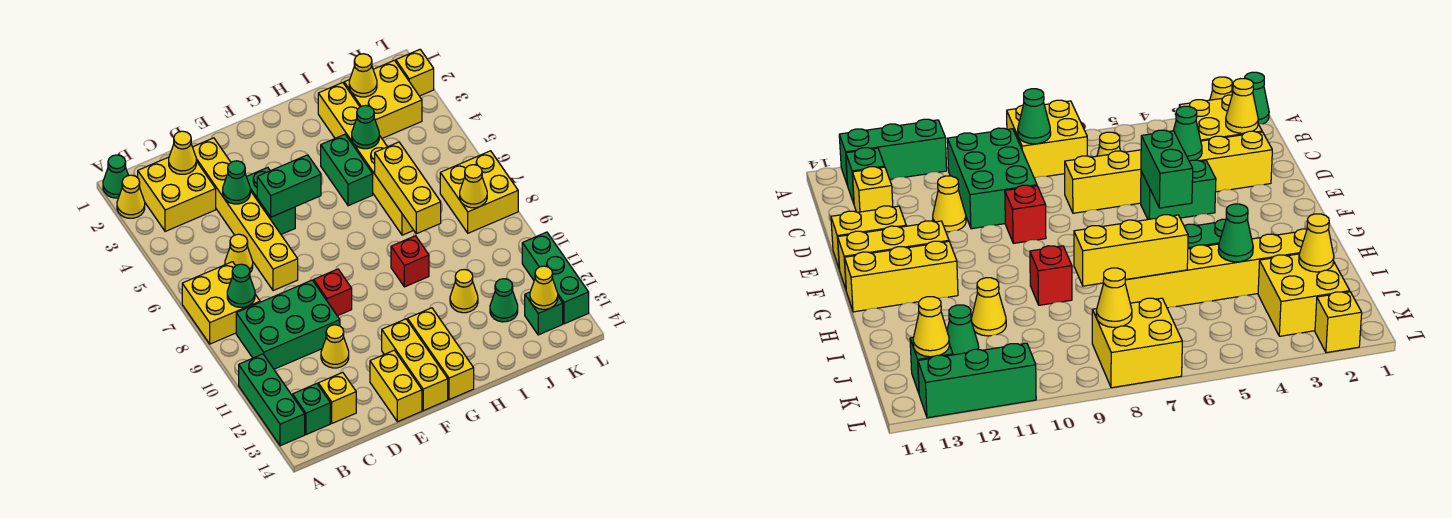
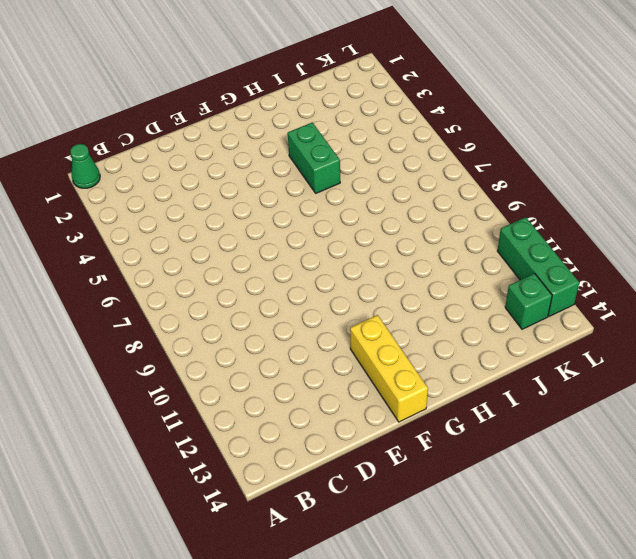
none -> yellow cone A2 level 1
none -> yellow brick A7:B8 level 1
none -> green brick A11:A13 level 1
none -> yellow brick B2:C3 level 1

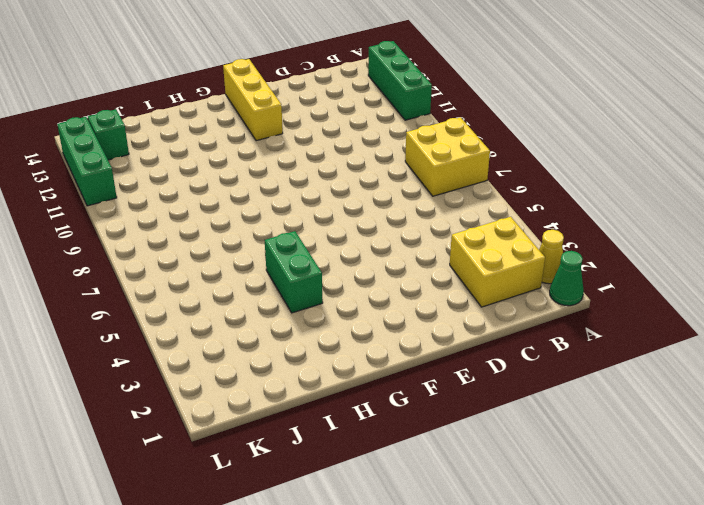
none -> green brick B9:D10 level 1
none -> green brick B13 level 1
none -> yellow cone C6 level 1
none -> yellow brick C13 level 1

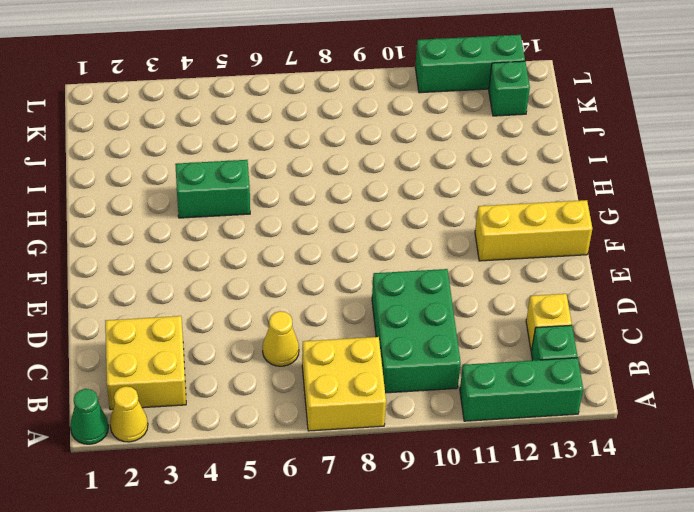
none -> yellow brick D2:D7 level 1
none -> yellow cone D11 level 1
none -> green brick E4:E5 level 1
none -> red brick E9 level 1

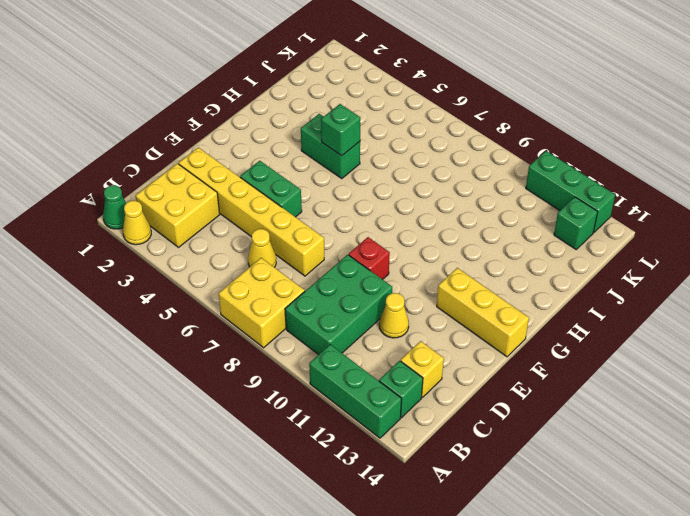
green brick H5 level 2 -> none
none -> yellow brick E13:E14 level 1
none -> yellow brick G12:G14 level 1
none -> red brick H9 level 1
none -> yellow brick I2:I7 level 1

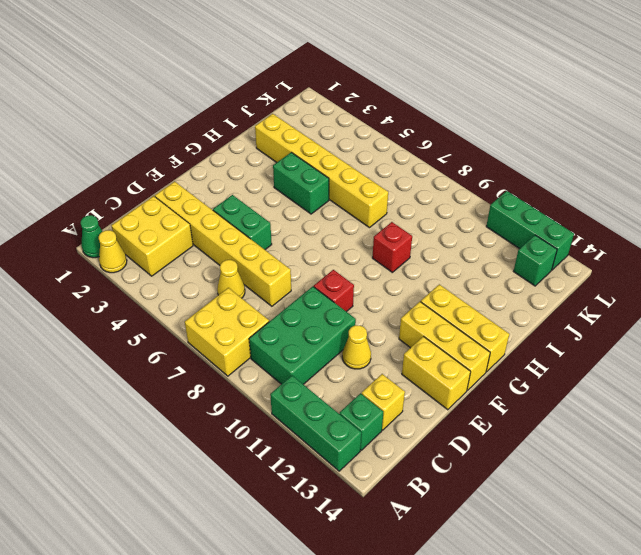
none -> yellow cone I11 level 1
none -> yellow brick J2:K3 level 1
none -> green cone J12 level 1
none -> yellow brick K7:L8 level 1

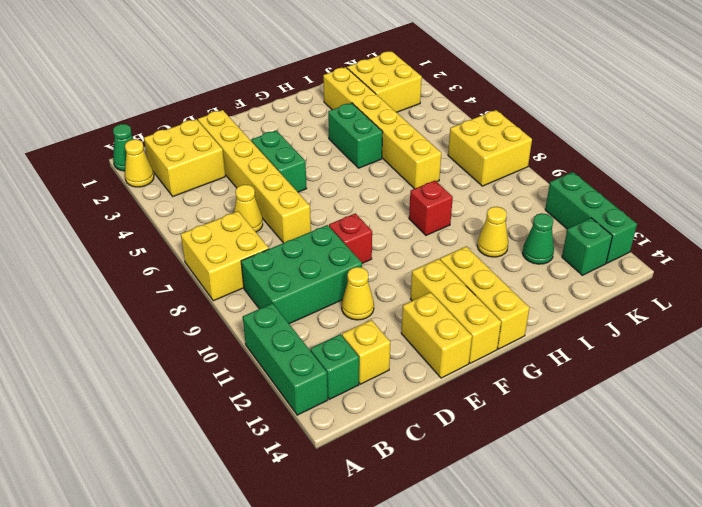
none -> yellow brick L2 level 1
none -> green cone B8 level 2
none -> yellow cone C2 level 2
none -> green cone D4 level 2

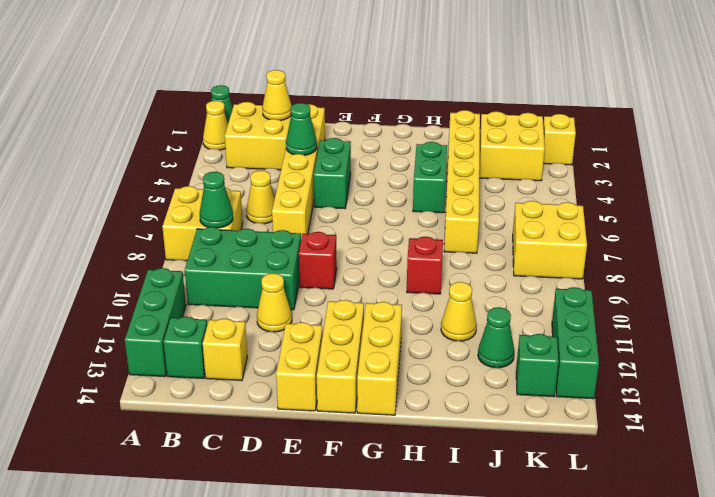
none -> green brick E5:F5 level 2
none -> green cone I4 level 2
none -> yellow brick I6:I8 level 2
none -> yellow cone J2 level 2

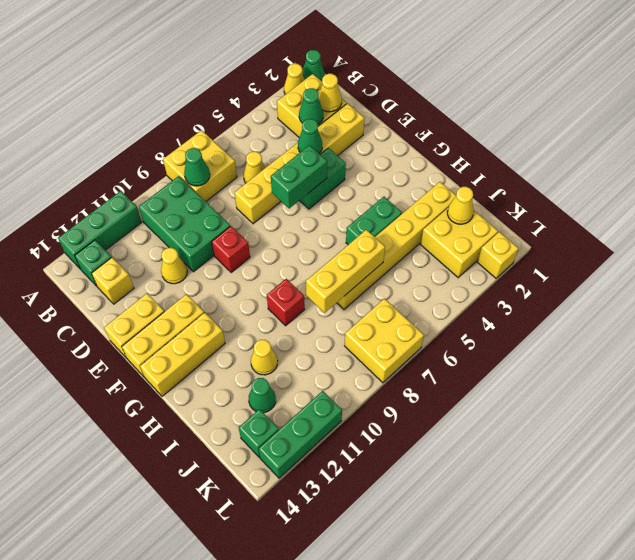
green cone C3 level 2 -> green cone I4 level 2
green brick E5:E6 level 2 -> green brick E5:F5 level 2
none -> yellow cone K8 level 2
none -> yellow cone K13 level 2

